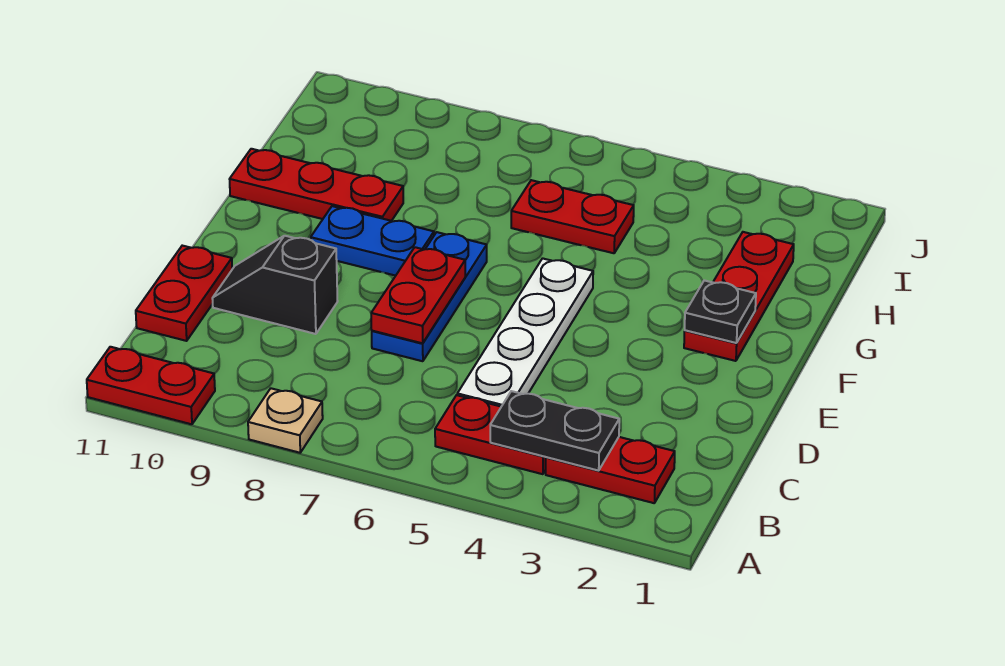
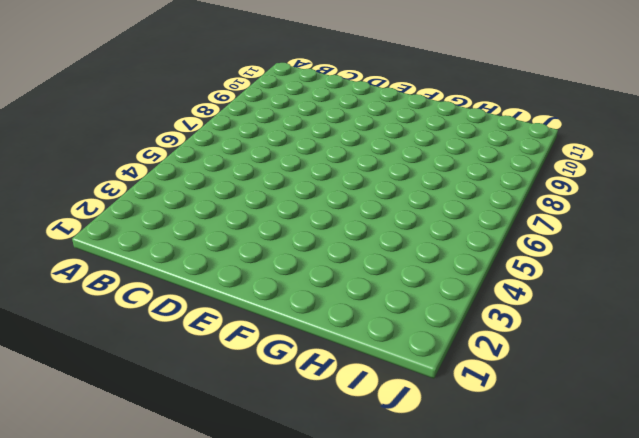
none -> tan plate A8 level 1
none -> red plate A10:A11 level 1
none -> red plate B2:B3 level 1

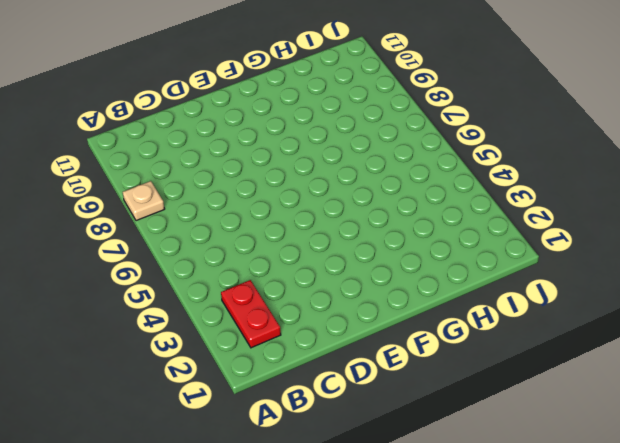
none -> red plate A10:A11 level 1
none -> red plate B4:B5 level 1
none -> white plate C5:F5 level 1

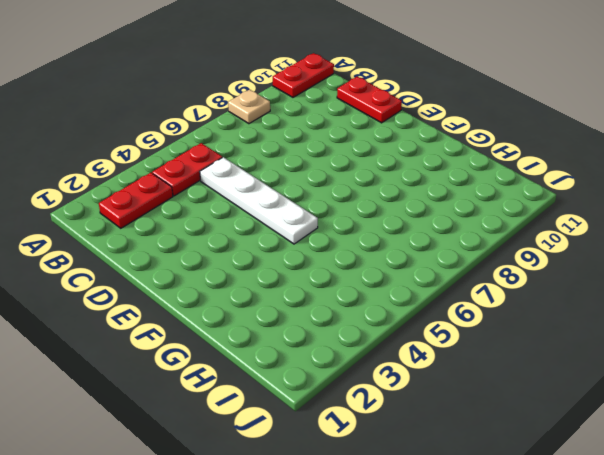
none -> blue plate D7:F7 level 1
none -> black slope D9:D10 level 1 top 9
none -> red plate F2:H2 level 1

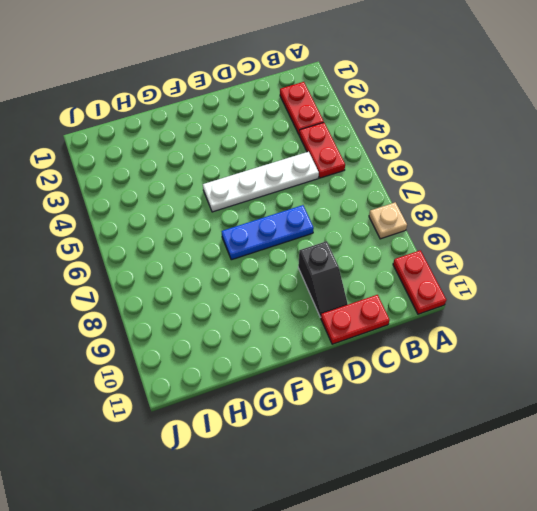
none -> red plate F2:H2 level 1
none -> blue plate F8:F9 level 1
none -> red plate G9:G11 level 1

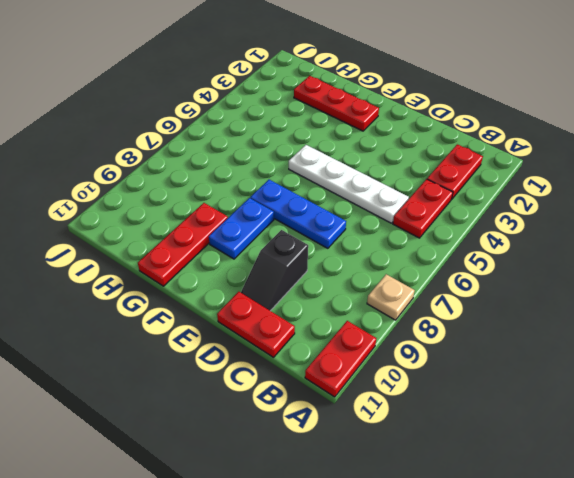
none -> red plate H5:H6 level 1
none -> black plate B3:B4 level 2
none -> red plate D7:E7 level 2

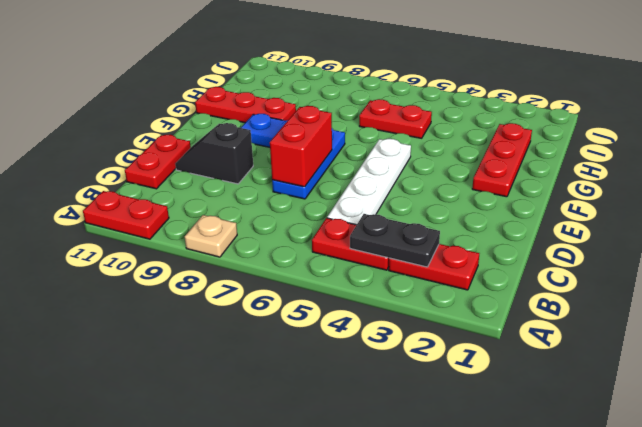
red brick D7:E7 level 2 -> red plate D7:E7 level 2
none -> black plate F2 level 2

